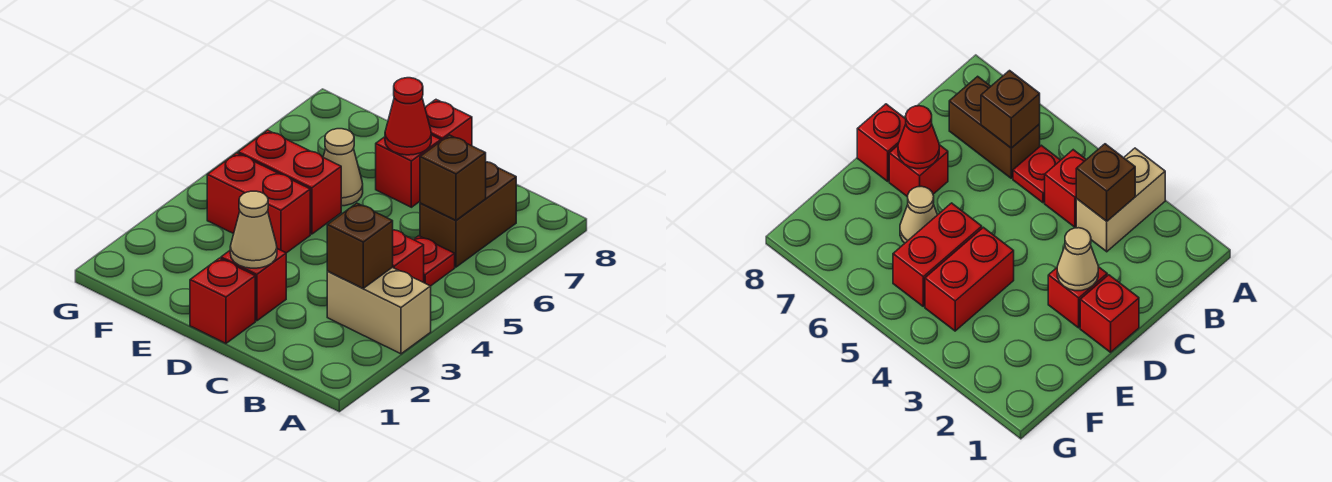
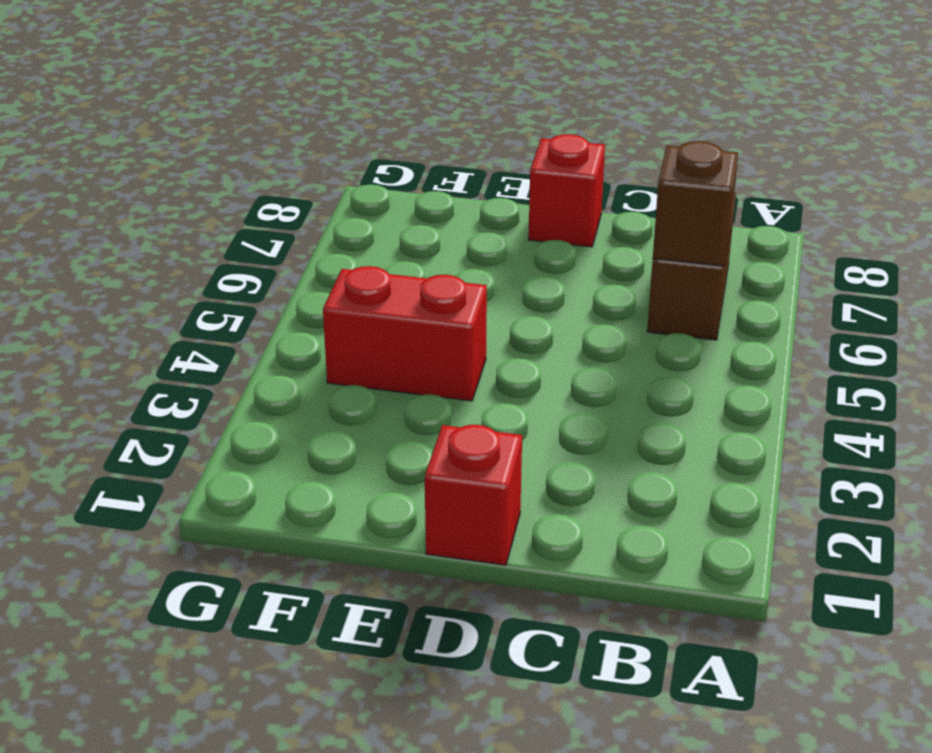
none -> tan brick A3:B3 level 1
none -> red brick B4 level 1
none -> red plate B5 level 1

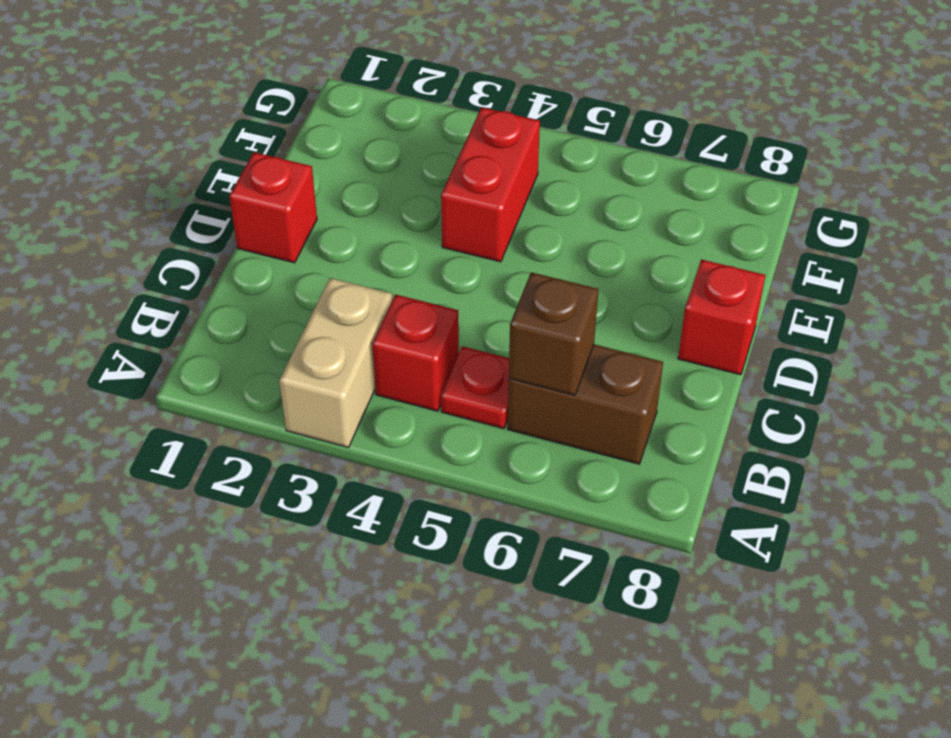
none -> red brick D2 level 1
none -> red brick D7 level 1
none -> red brick E5:F5 level 1

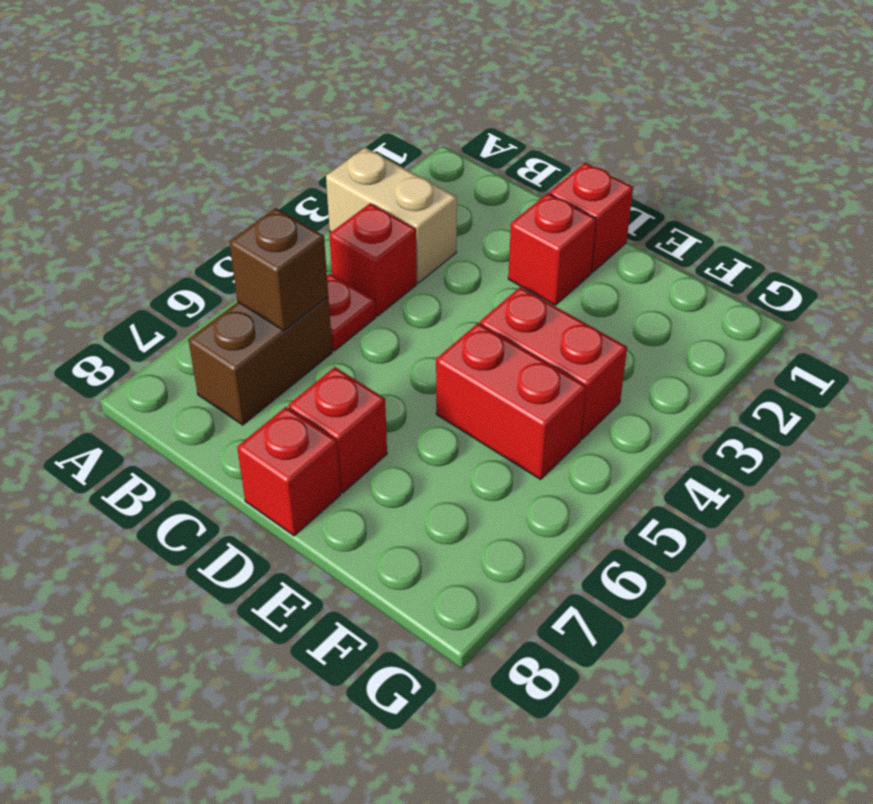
none -> tan cone E6 level 1
none -> brown brick B3 level 2
none -> tan cone D2 level 2

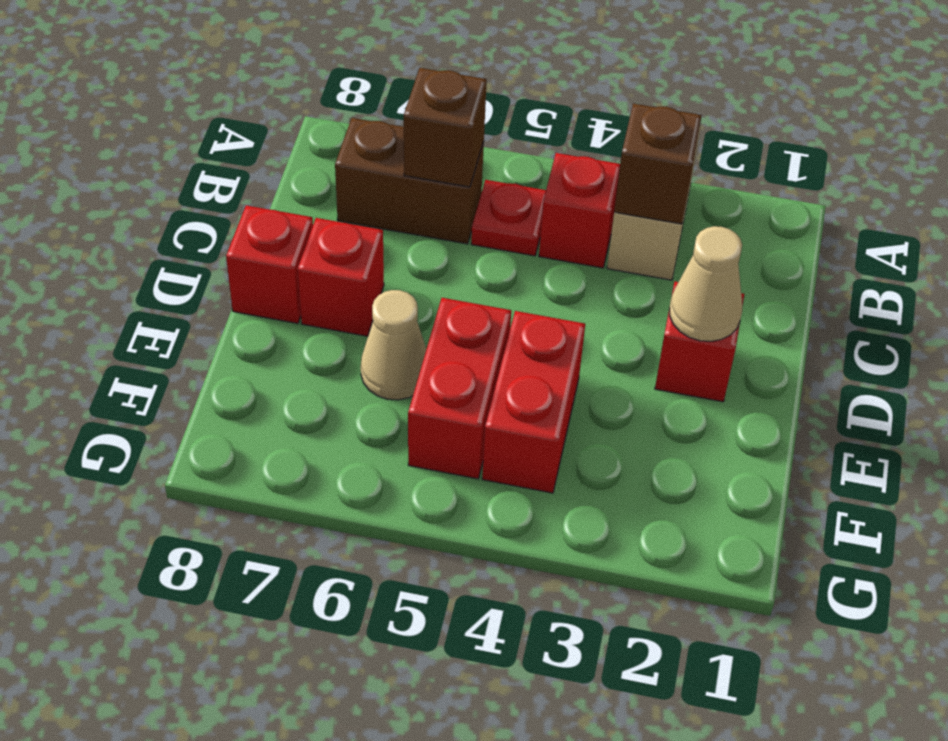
none -> red brick D1 level 1
none -> red cone D7 level 2

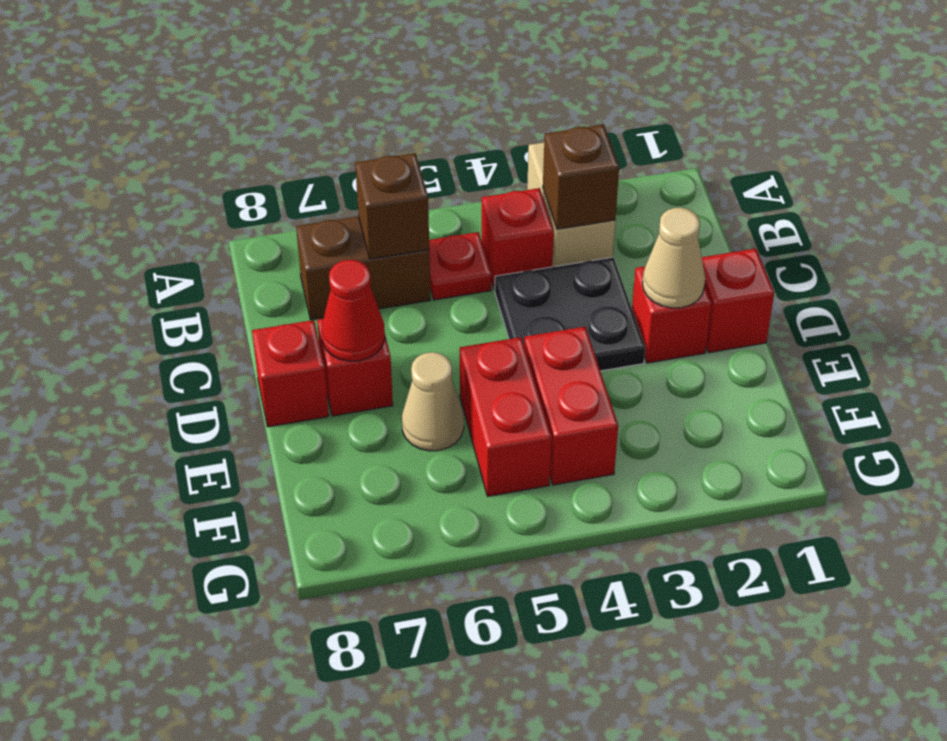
black plate C3:D4 level 1 -> none

